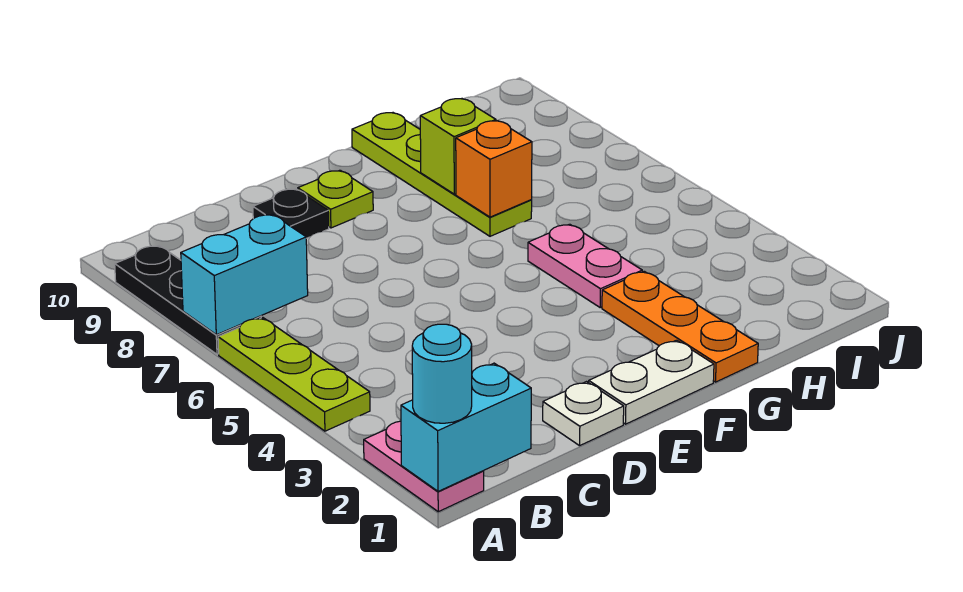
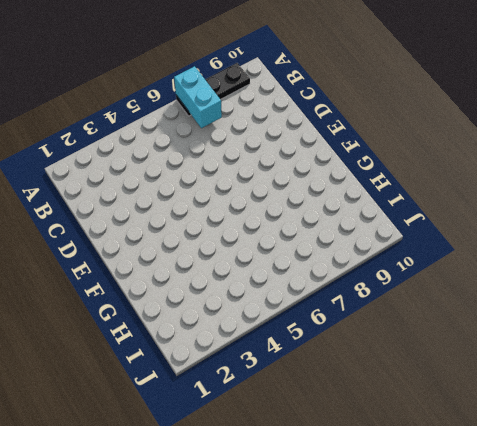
none -> pink plate A1:A2 level 1
none -> lime plate A4:A6 level 1
none -> white plate D1 level 1

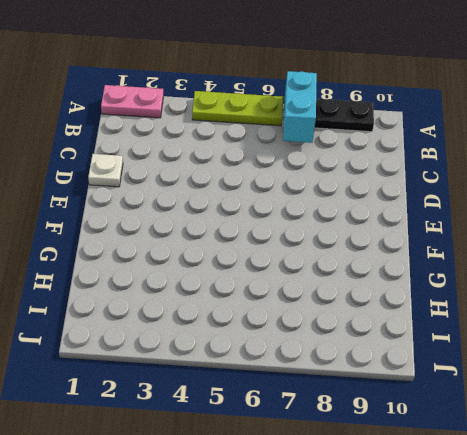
none -> black plate D9 level 1
none -> white plate E1:F1 level 1
none -> lime plate E9 level 1

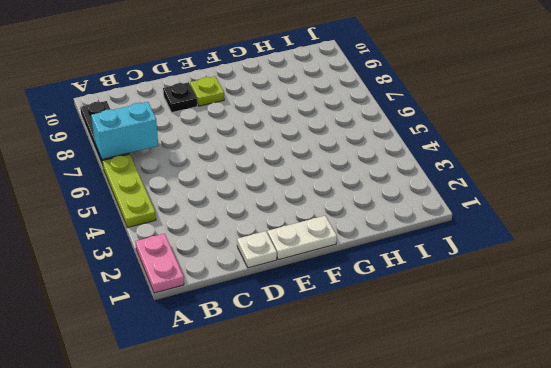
none -> orange plate G1:G3 level 1
none -> pink plate G4:G5 level 1
none -> lime plate G7:G10 level 1

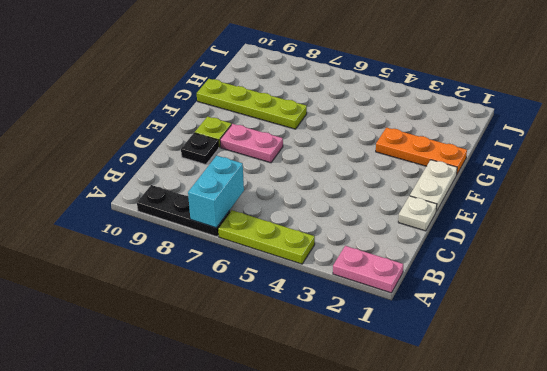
pink plate E7:E8 level 1 -> pink plate G4:G5 level 1
none -> cyan brick A1:B1 level 2
none -> orange brick G7 level 2
none -> lime brick G8 level 2

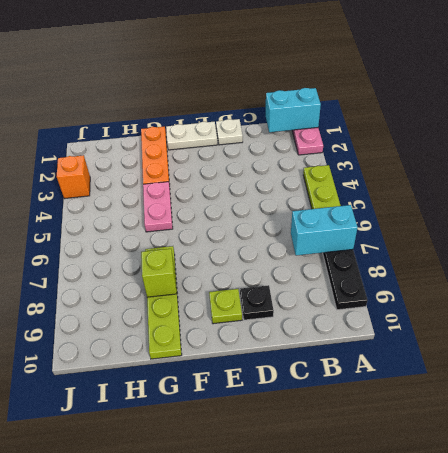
orange brick J3 level 1 -> orange brick G7 level 2
none -> cyan round brick A1 level 3

